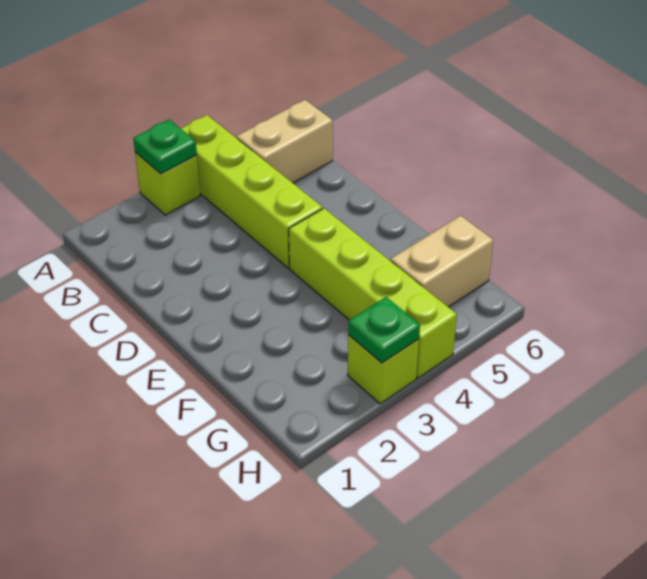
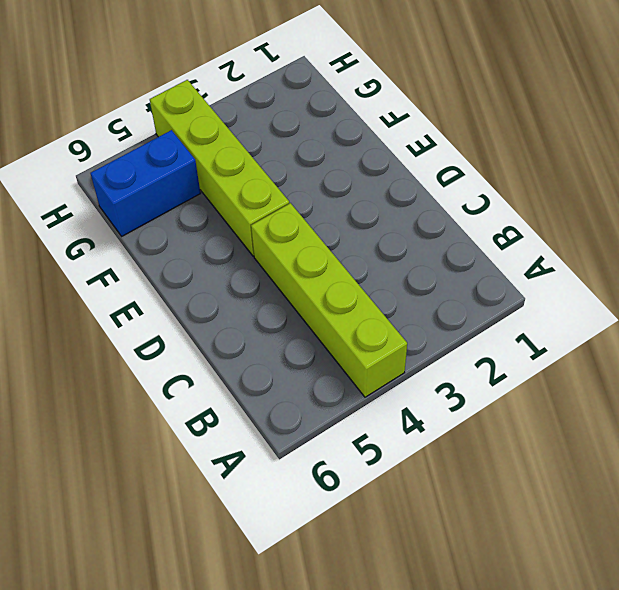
blue brick G5:G6 level 1 -> tan brick G5:G6 level 1
none -> lime brick A3 level 1
none -> tan brick B5:B6 level 1

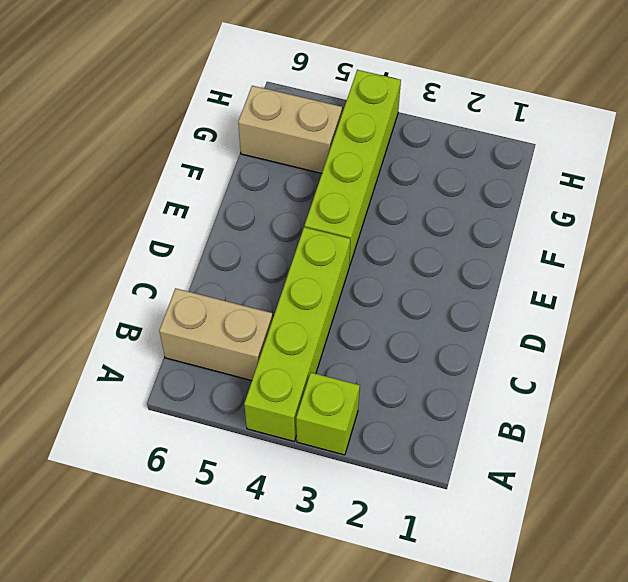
none -> lime brick H3 level 1
none -> green plate A3 level 2

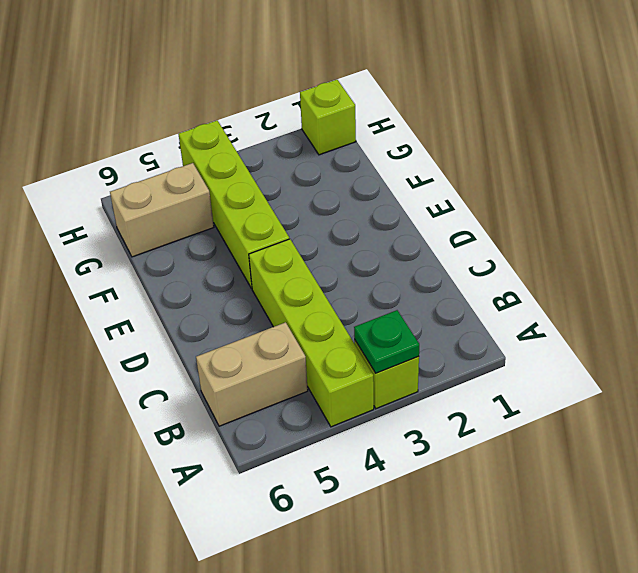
lime brick H1 level 1 -> lime brick H3 level 1
none -> green plate H3 level 2

